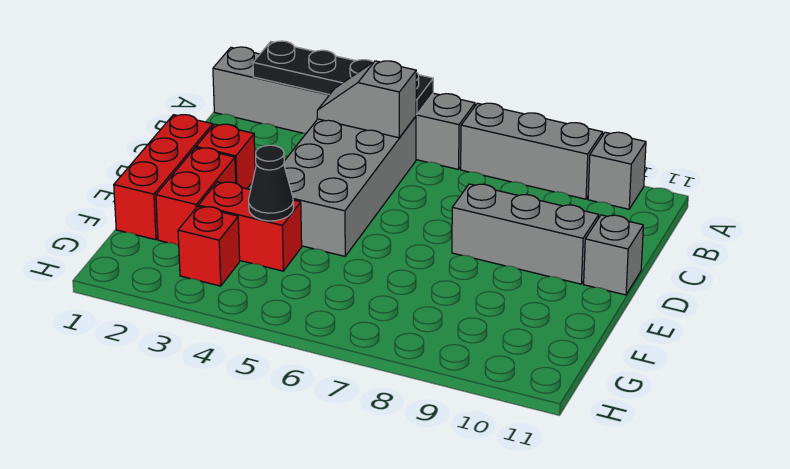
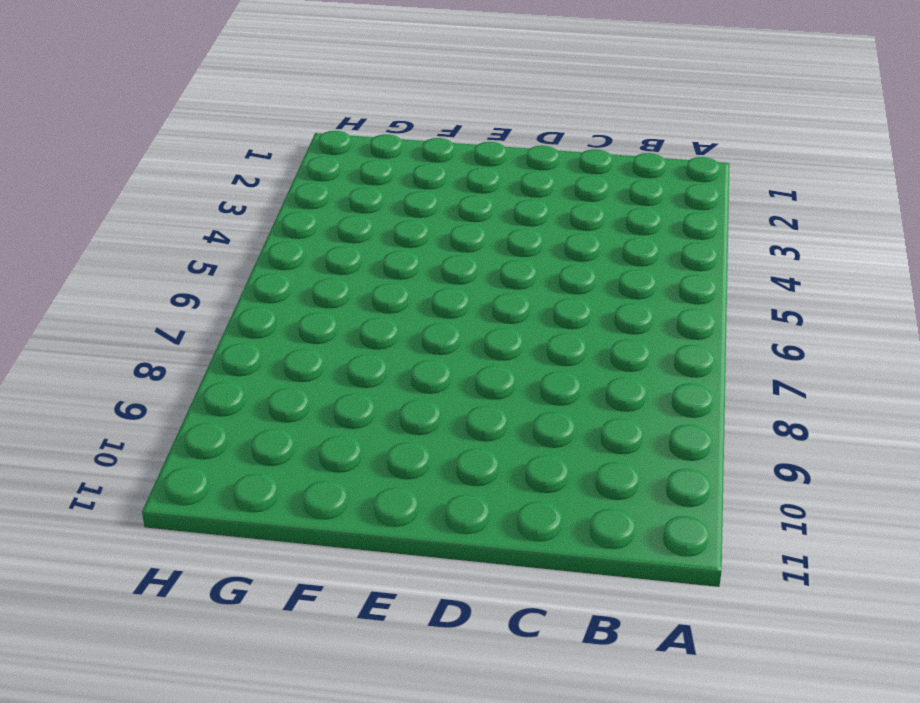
none -> grey brick A1:A6 level 1
none -> grey brick A7:A9 level 1
none -> grey brick A10 level 1

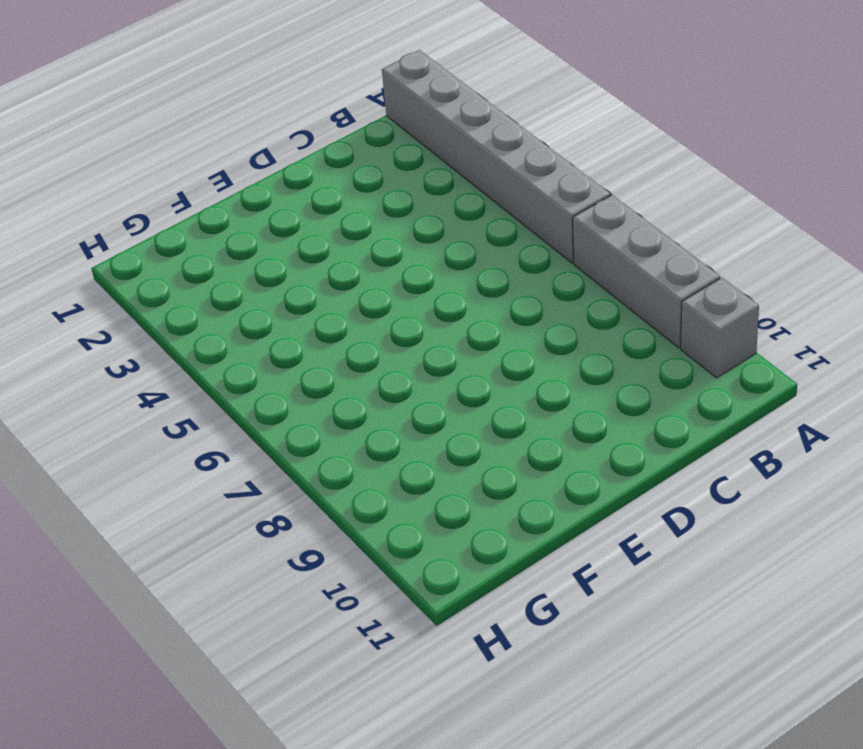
none -> grey brick B4:E5 level 1
none -> red brick D1:F1 level 1
none -> red brick D2 level 1

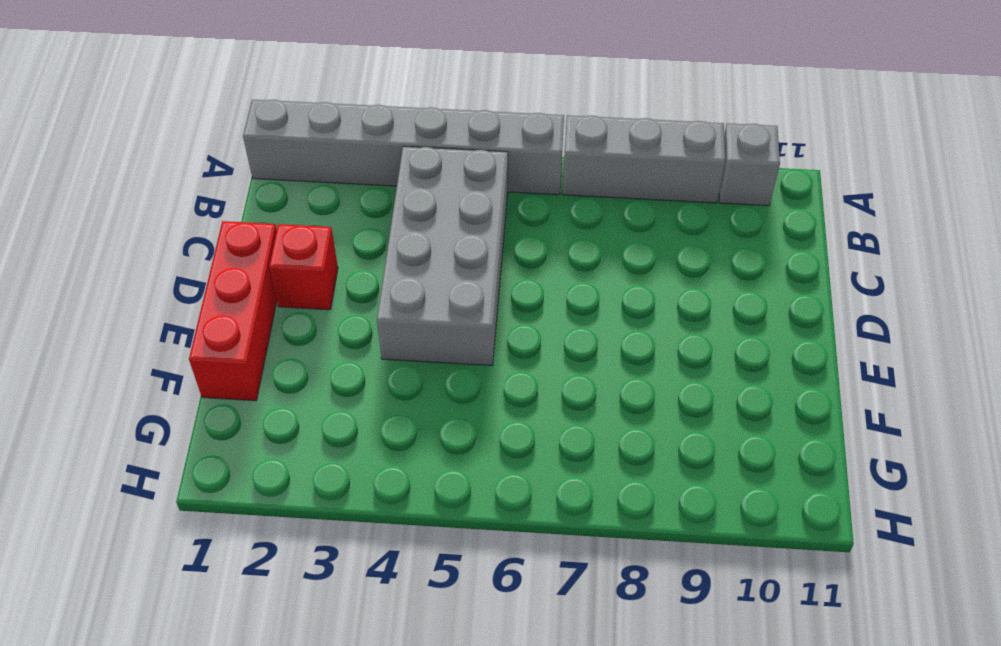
none -> grey brick D8:D10 level 1
none -> grey brick D11 level 1
none -> red brick E2:F2 level 1

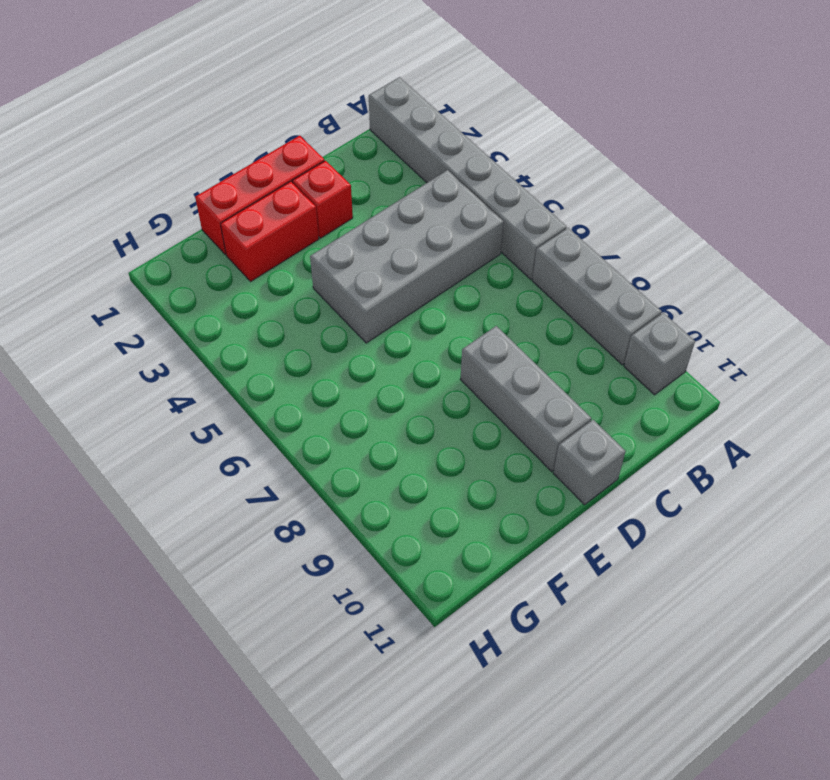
none -> red brick F3:F4 level 1
none -> red brick G3 level 1
none -> black plate A2:A5 level 2

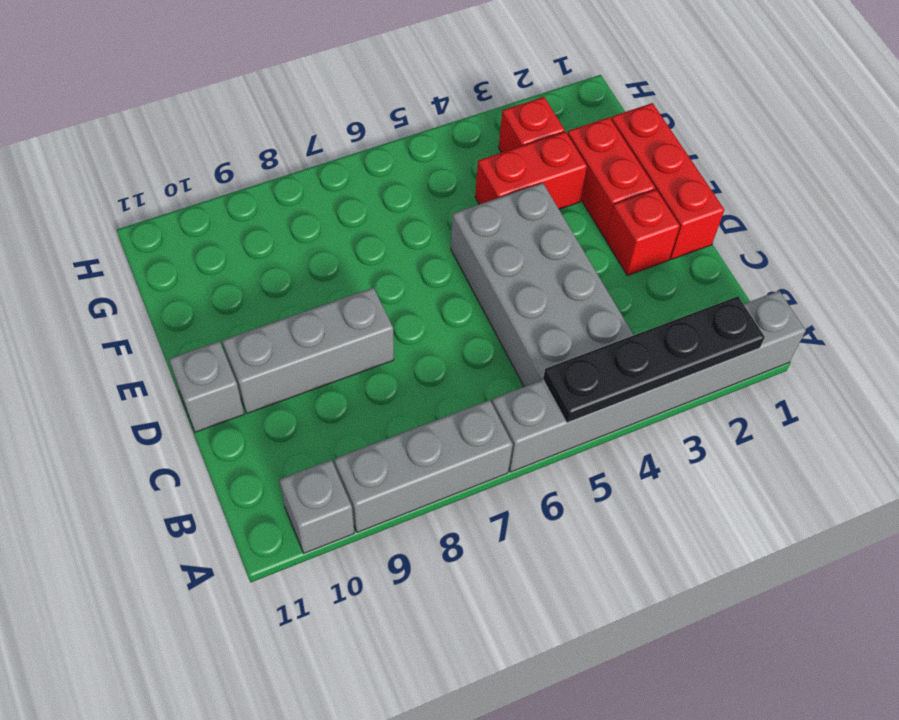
none -> grey slope B4:B5 level 2 top 5
none -> black cone F4 level 2

